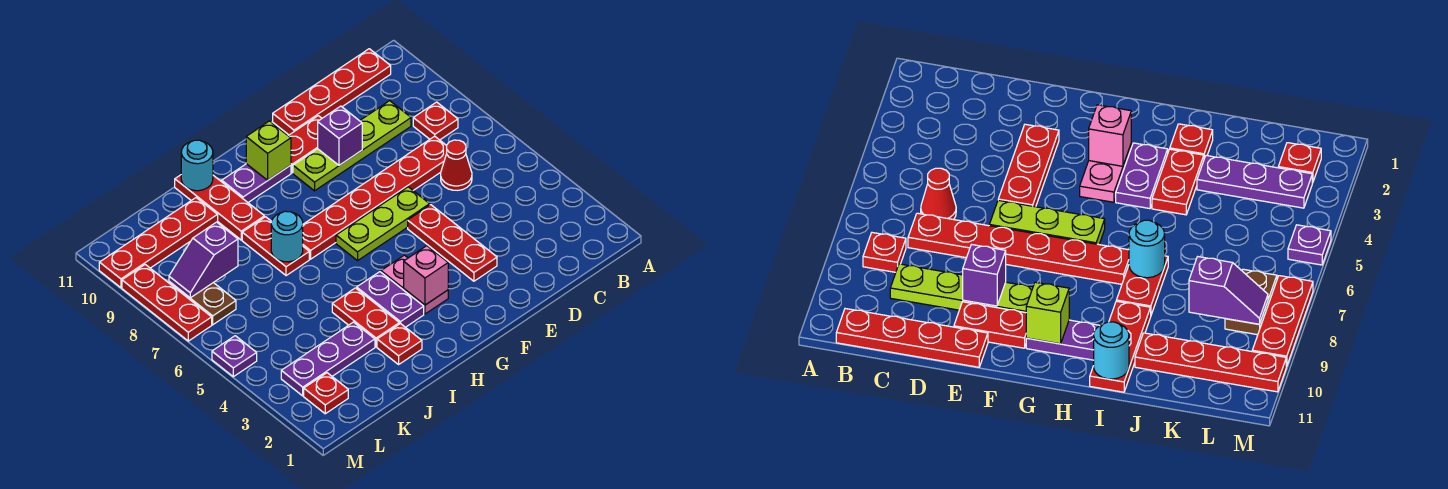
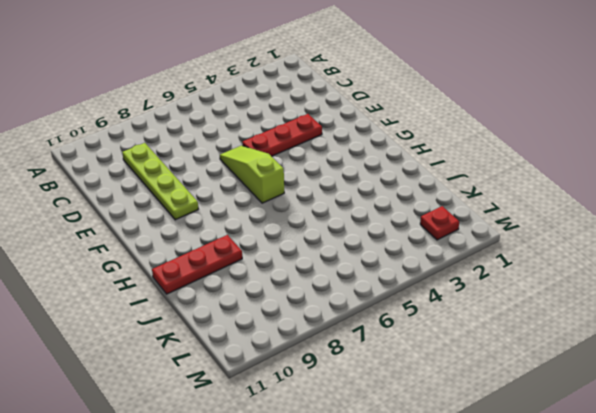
lime slope E6:G6 level 1 top G -> lime plate E6:G6 level 1
none -> red plate B8 level 1
none -> red plate B11:E11 level 1
none -> red cone C6 level 1

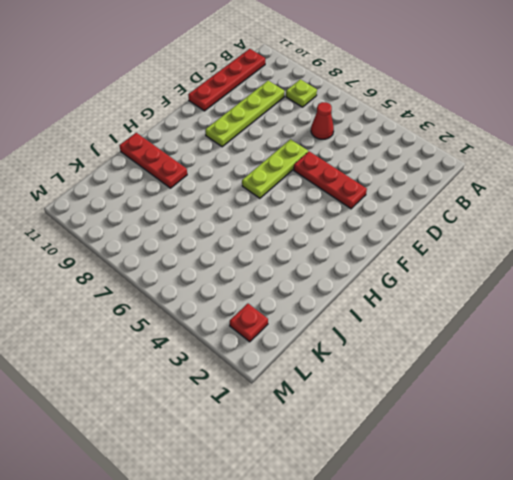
lime plate B8 level 1 -> red plate B8 level 1
none -> red plate C7:H7 level 1
none -> red plate E10:F10 level 1
none -> pink plate G3:G4 level 1

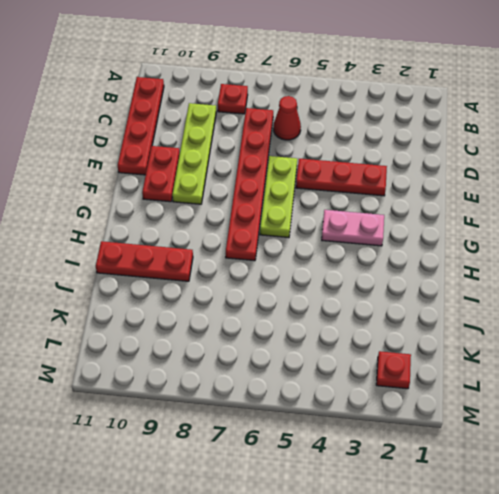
none -> purple plate G10:H10 level 1
none -> purple plate H3:H4 level 1
none -> red plate I2 level 1

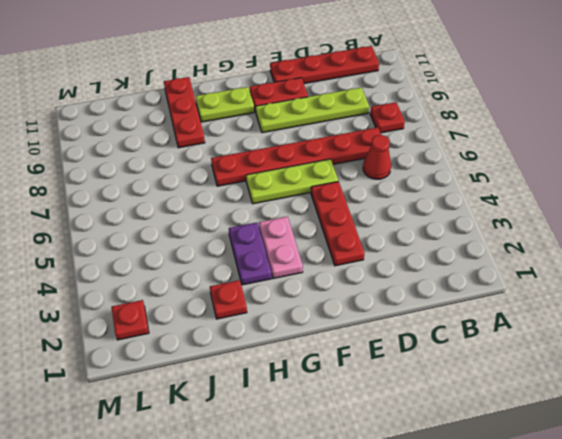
lime plate G10:H10 level 1 -> purple plate G10:H10 level 1
none -> red plate I3:I4 level 1
none -> red plate I7:I8 level 1
none -> purple plate J3:L3 level 1

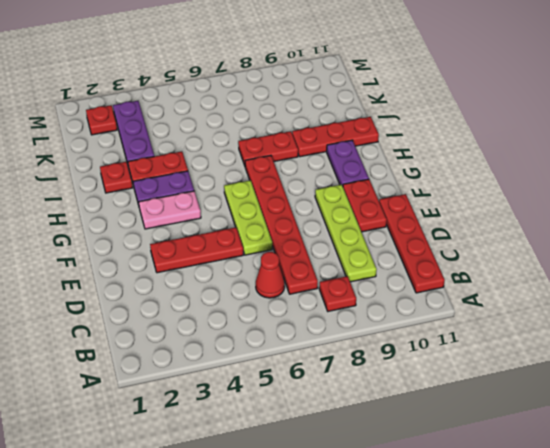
none -> red plate J10:M10 level 1
none -> brown plate L7:L8 level 1
none -> purple plate M5 level 1

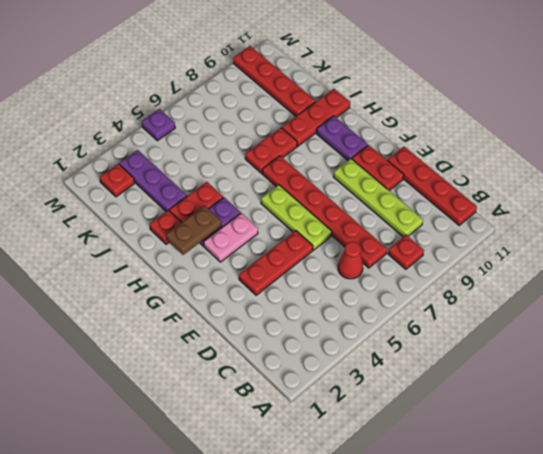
brown plate H2:H3 level 2 -> brown plate L7:L8 level 1
none -> red plate M7:M9 level 1
none -> purple brick E9 level 2
none -> pink brick G3 level 2

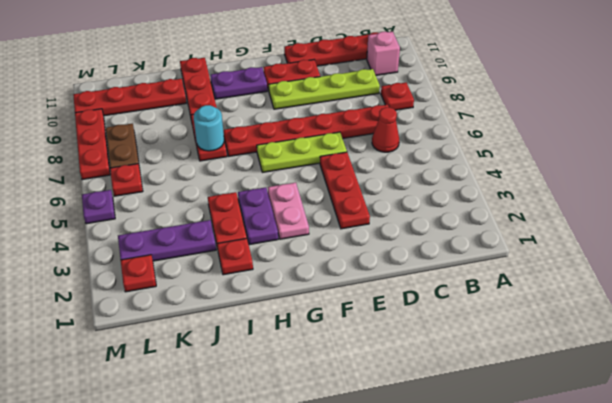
pink brick B10 level 1 -> pink brick G3 level 2
red plate L6 level 1 -> none
none -> purple brick E9 level 2
none -> lime brick G10 level 2
none -> cyan round brick I11 level 2

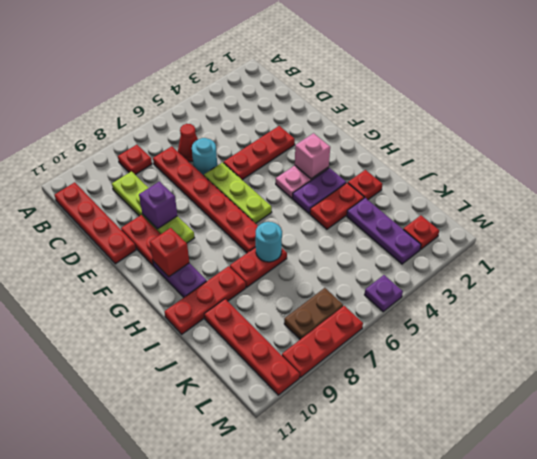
cyan round brick D6 level 1 -> cyan round brick I11 level 2
red brick G10 level 2 -> lime brick G10 level 2
none -> purple slope K8:L8 level 2 top K

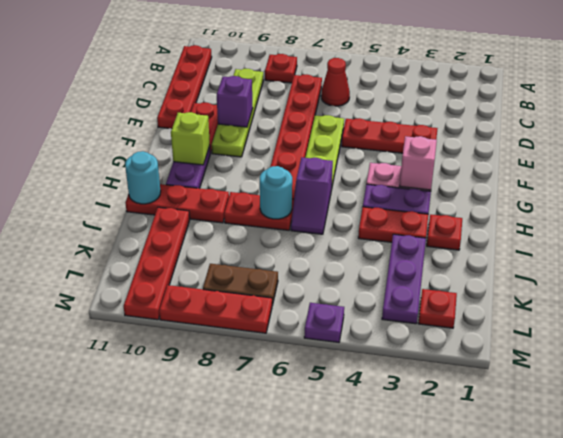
purple slope H6:I6 level 1 top H -> purple slope K8:L8 level 2 top K

